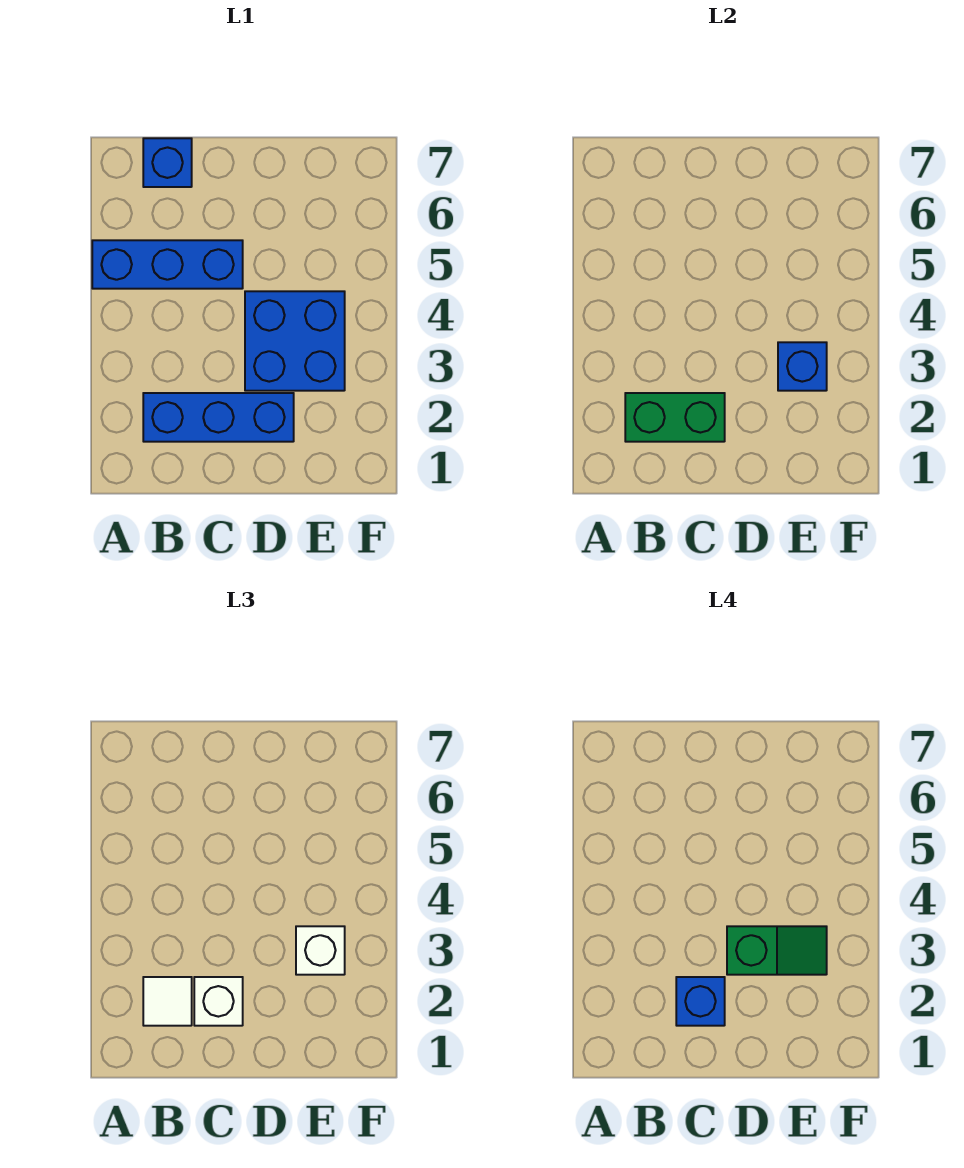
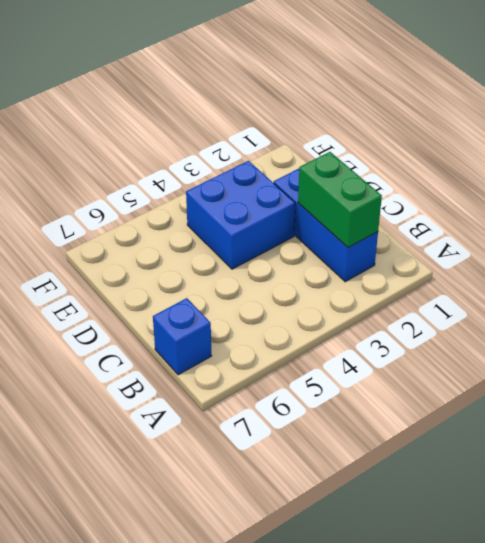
none -> blue brick A5:C5 level 1
none -> blue brick E3 level 2

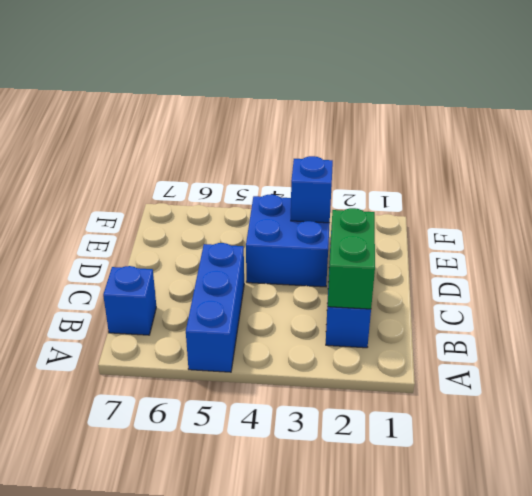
none -> white tile B2 level 3
none -> white brick C2 level 3

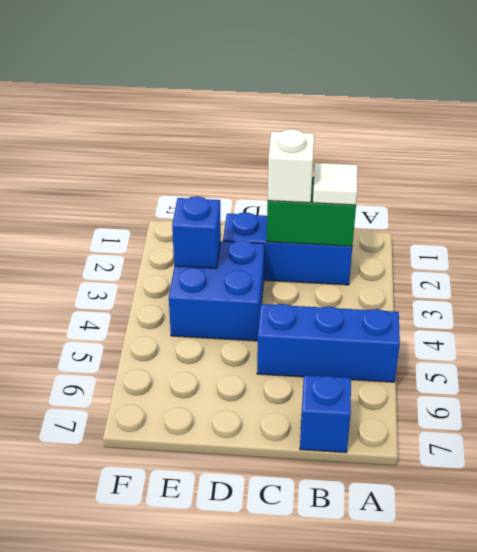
none -> white brick E3 level 3
none -> blue brick C2 level 4

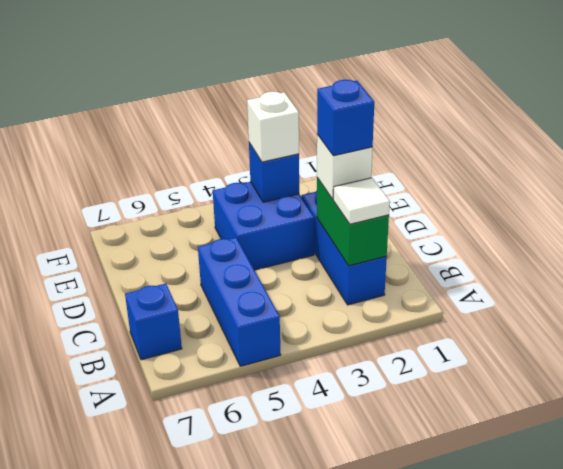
none -> green slope D3:E3 level 4 top D

